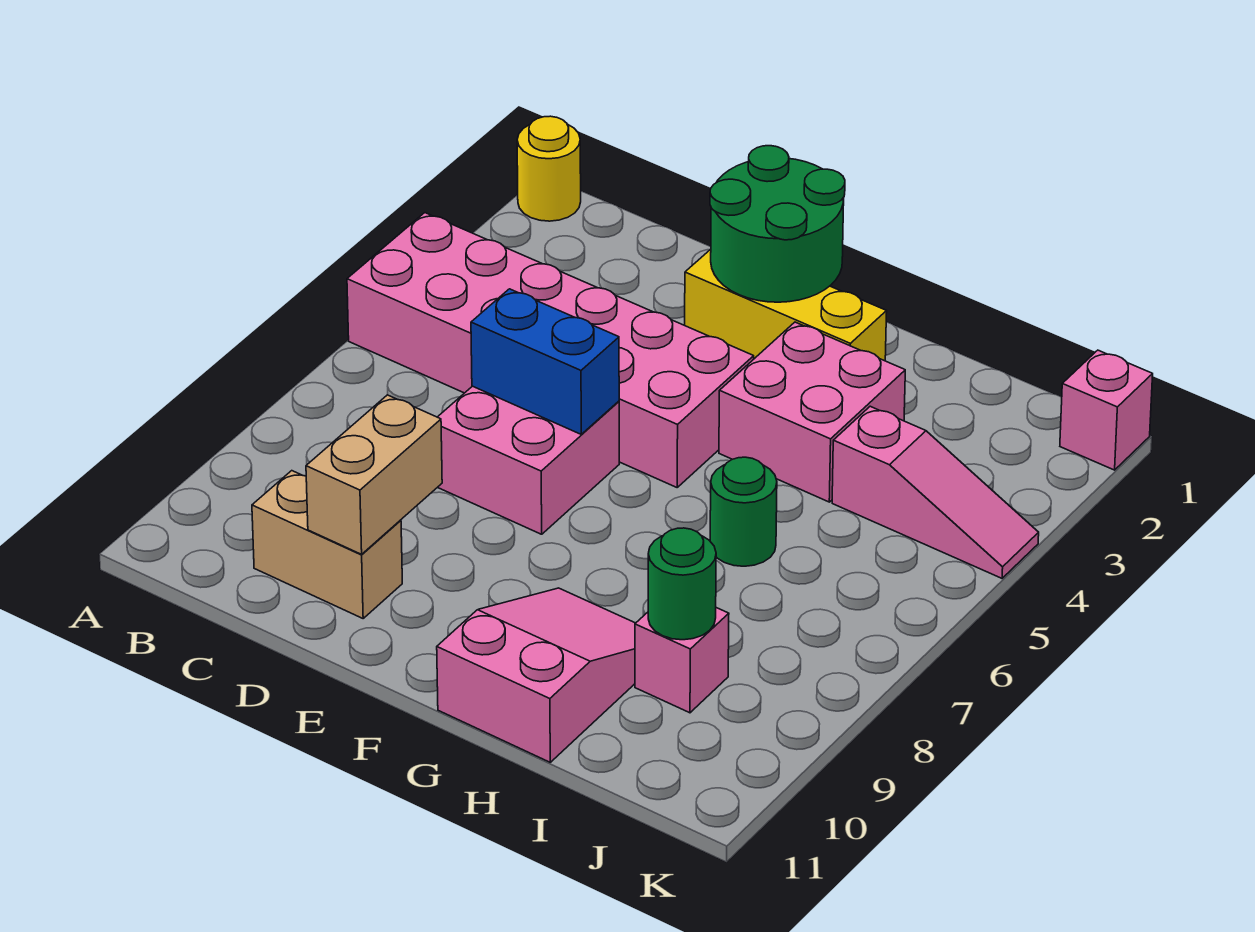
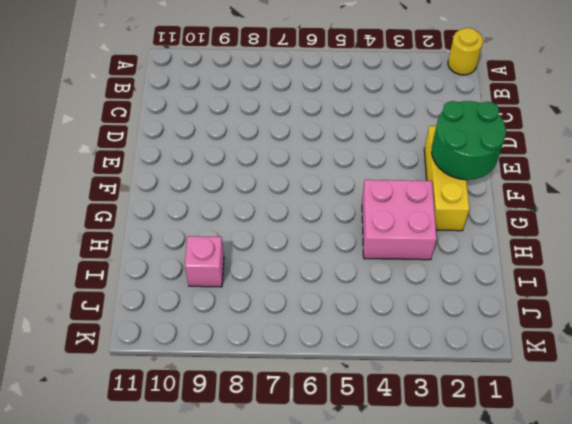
none -> pink brick A4:F5 level 1
none -> tan brick C10:D10 level 1
none -> pink brick D6:E7 level 1

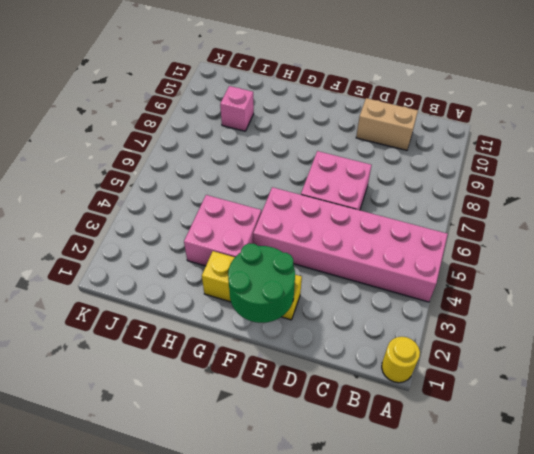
none -> pink slope G9:H11 level 1 top 11
none -> green round brick H6 level 1
none -> pink slope I4:K4 level 1 top I

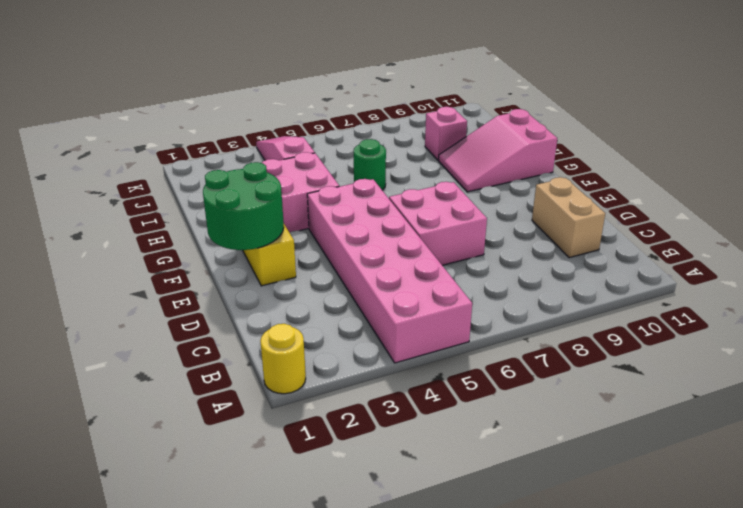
none -> pink brick K1 level 1
none -> blue brick D6:E6 level 2
none -> tan brick D9:D10 level 2

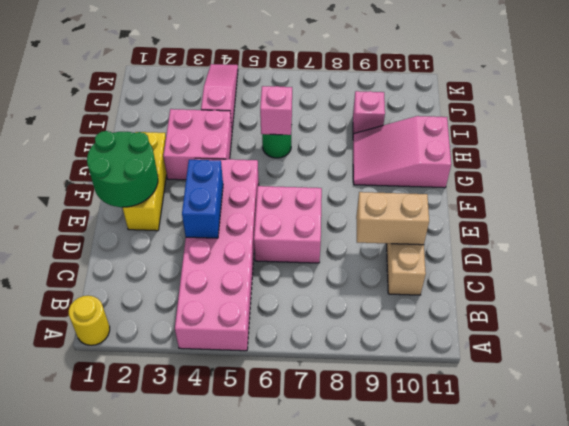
blue brick D4:E4 level 2 -> blue brick D6:E6 level 2
pink brick H6 level 2 -> pink brick K1 level 1
none -> green round brick I9 level 2

